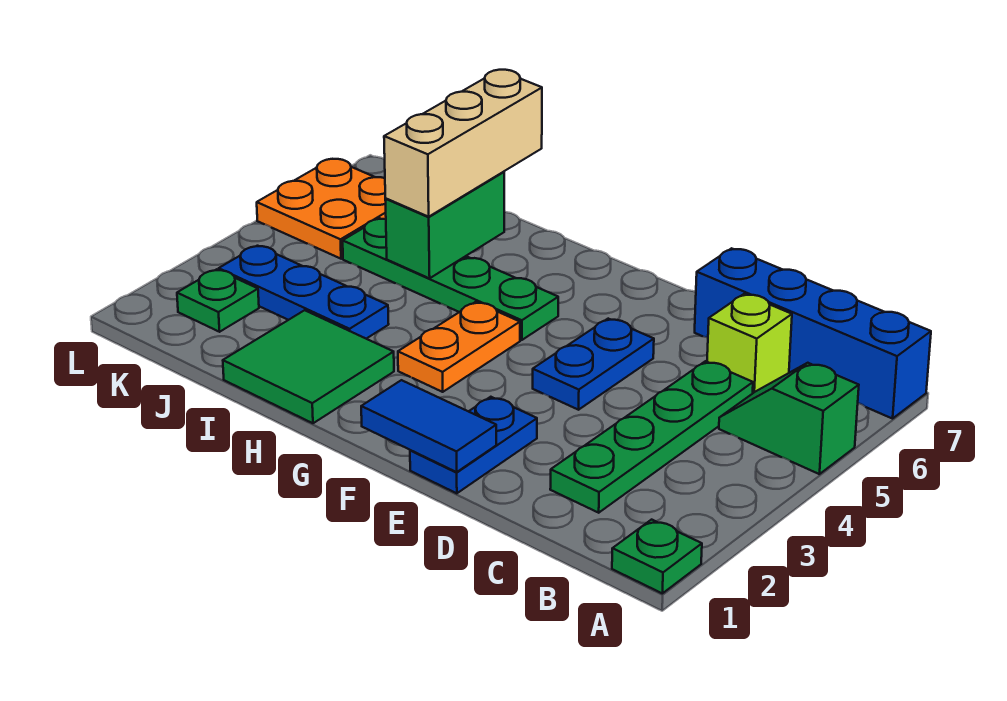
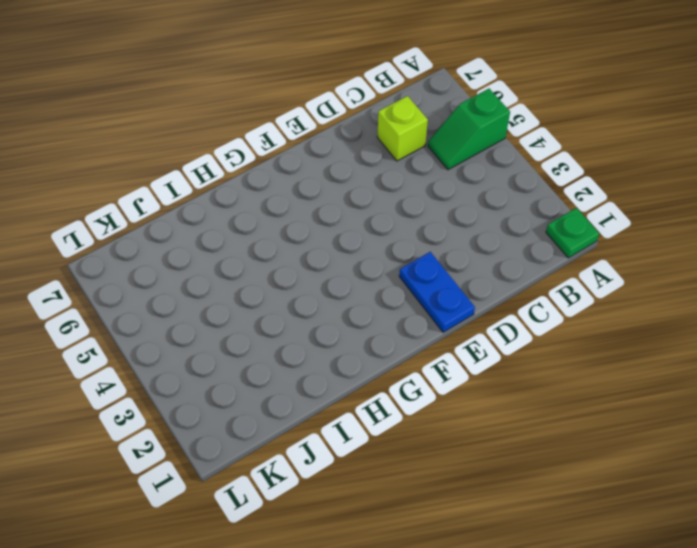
none -> blue brick A7:D7 level 1
none -> green plate C2:C5 level 1
none -> blue plate E4:E5 level 1

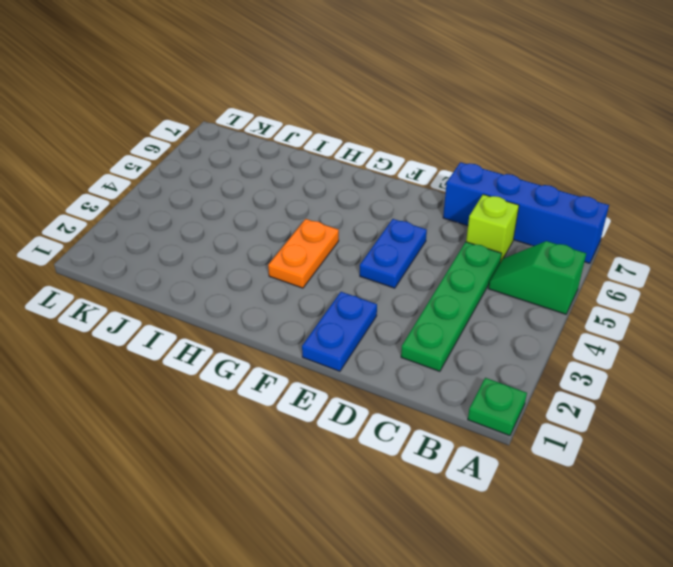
none -> green plate G5:J5 level 1
none -> green tile H1:I2 level 1
none -> blue plate I3:K3 level 1

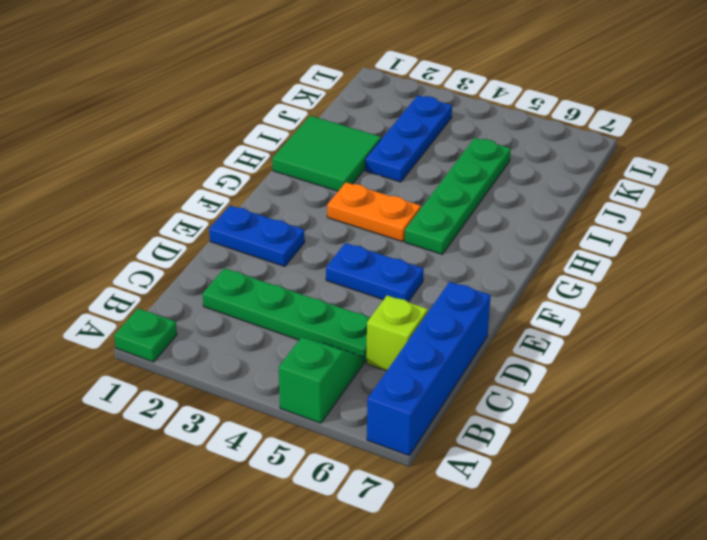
none -> green plate K2 level 1
none -> orange plate K5:L6 level 1
none -> blue tile E1:F1 level 2

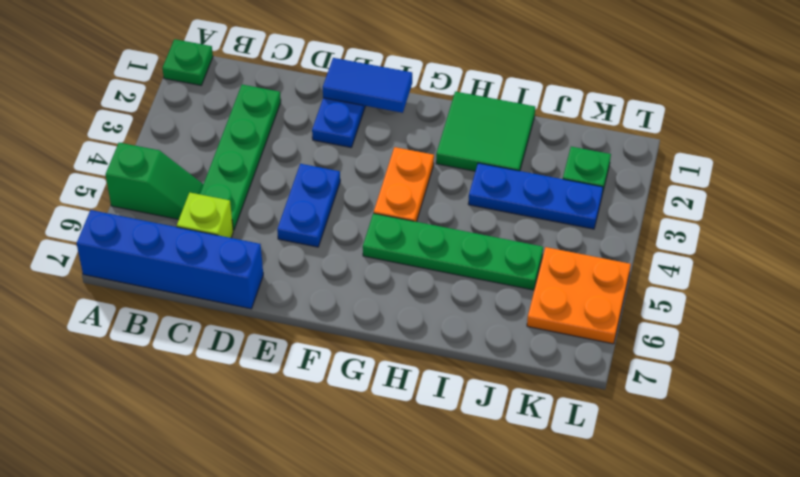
none -> green brick I5:I6 level 2
none -> tan brick I5:I7 level 3

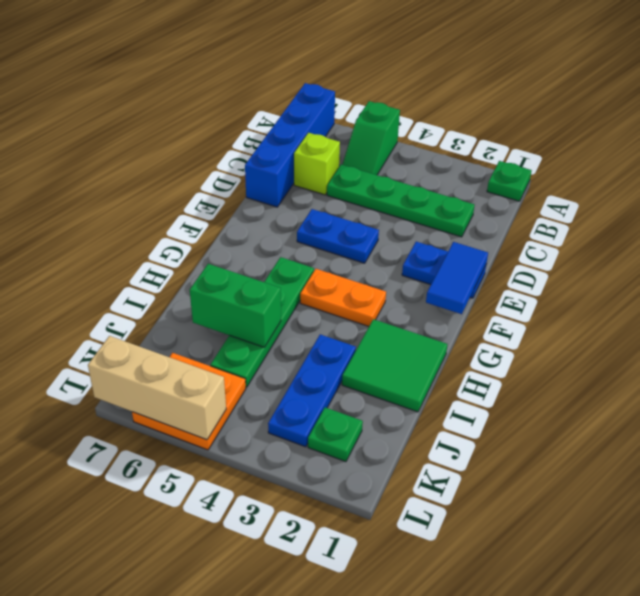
tan brick L5:L7 level 2 -> tan brick I5:I7 level 3

